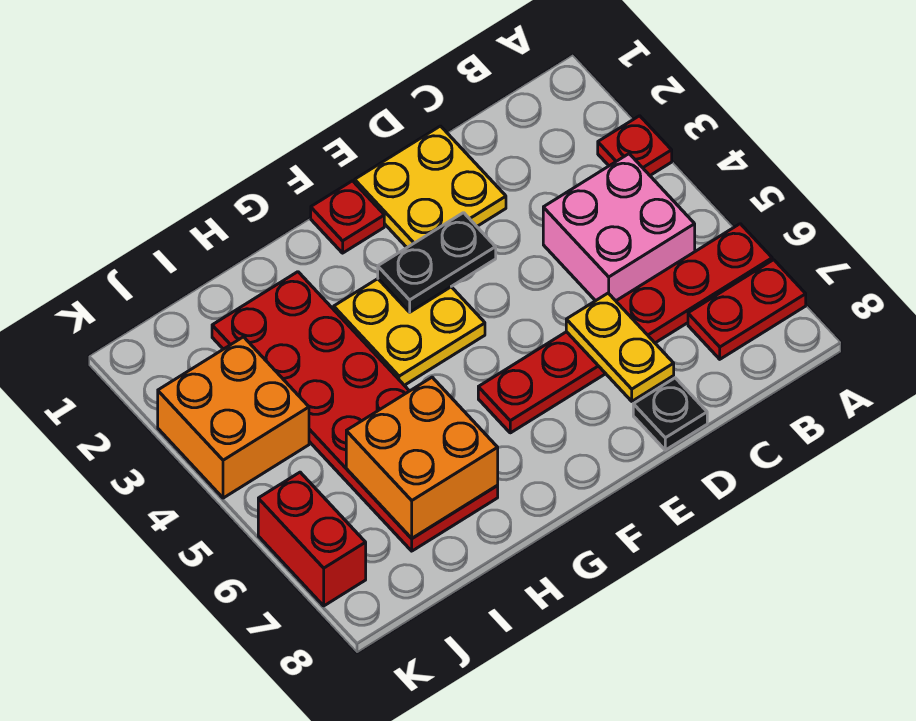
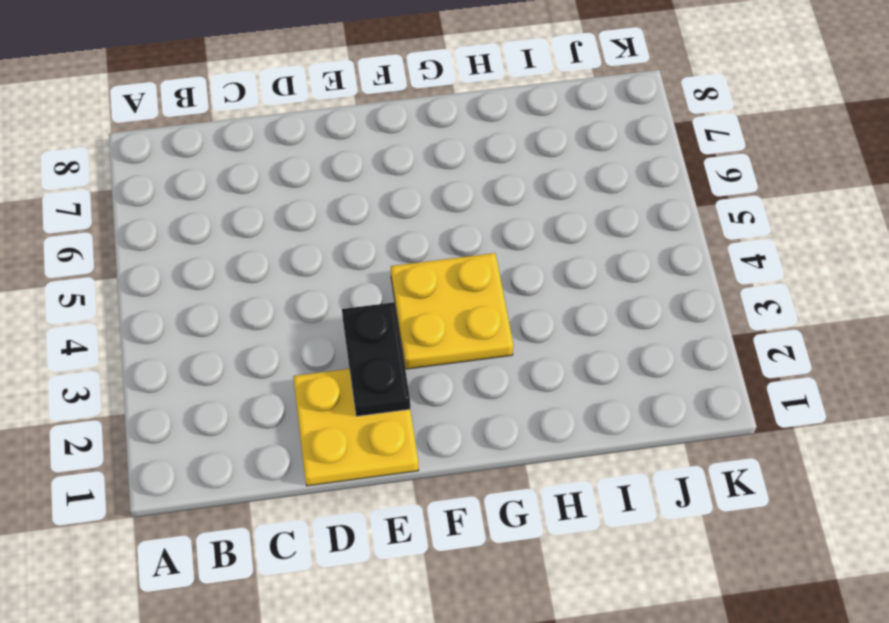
black plate E2:E3 level 2 -> black plate E3:F3 level 2
none -> red plate A3 level 1
none -> red plate A6:F6 level 1
none -> red plate A7:B7 level 1

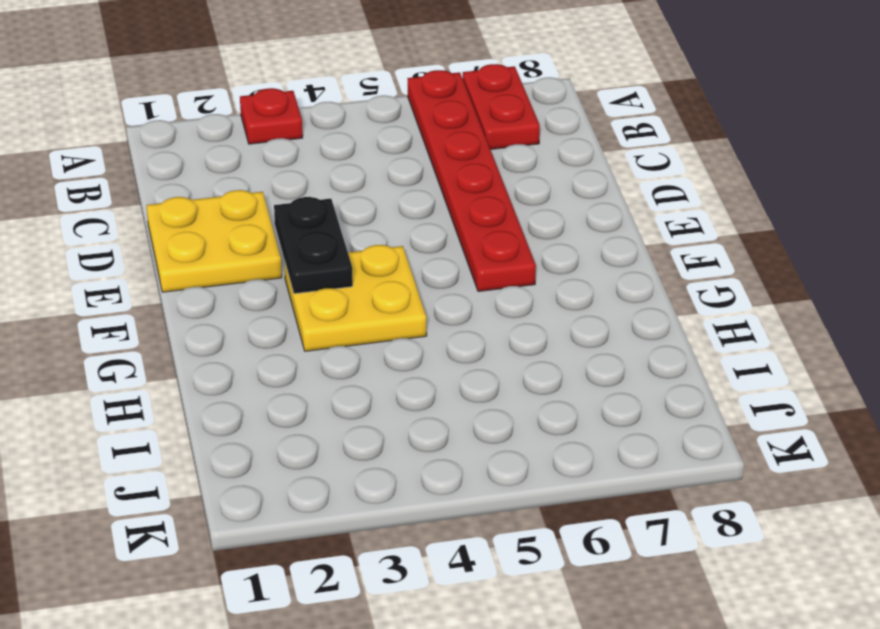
none -> pink brick B4:C5 level 1
none -> black plate D8 level 1
none -> red plate F1 level 1

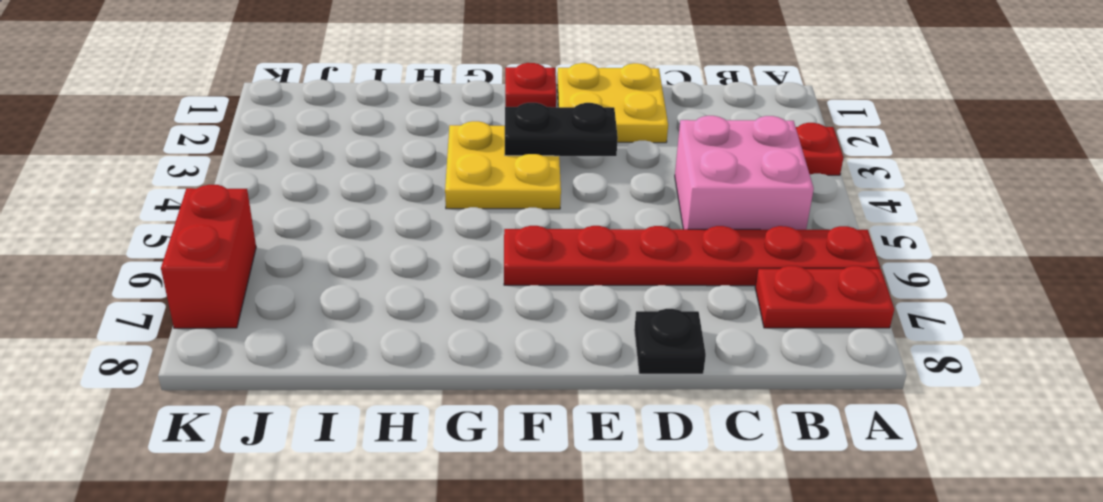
none -> red plate H2:I7 level 1
none -> orange brick J3:K4 level 1
none -> yellow plate D6:D7 level 2

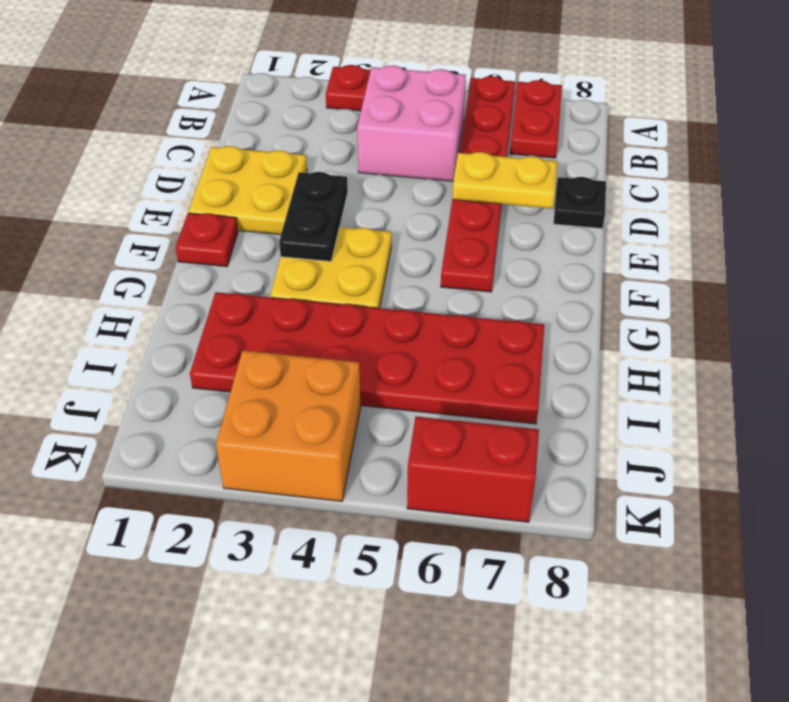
none -> orange brick H6:I7 level 2

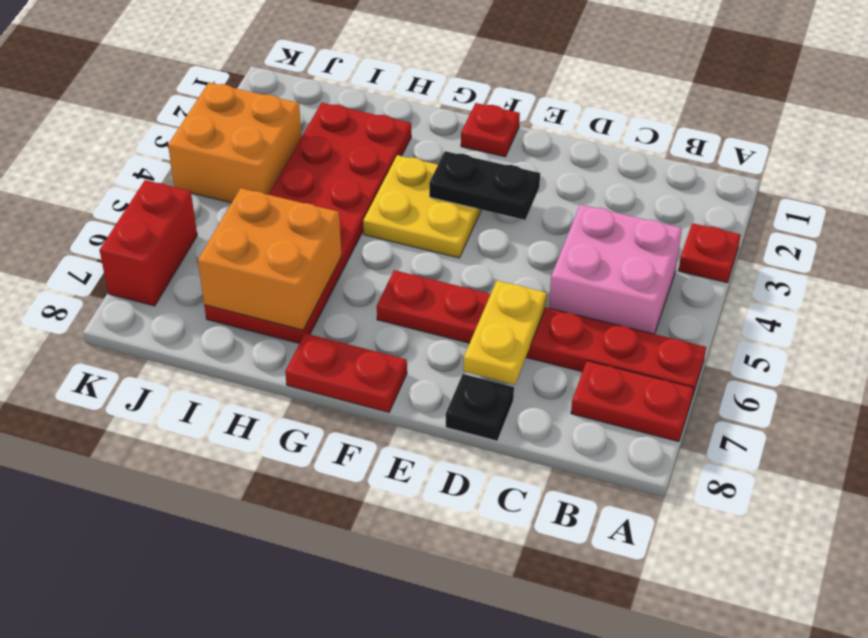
red plate F8:G8 level 1 -> none
none -> yellow plate D1:E2 level 1

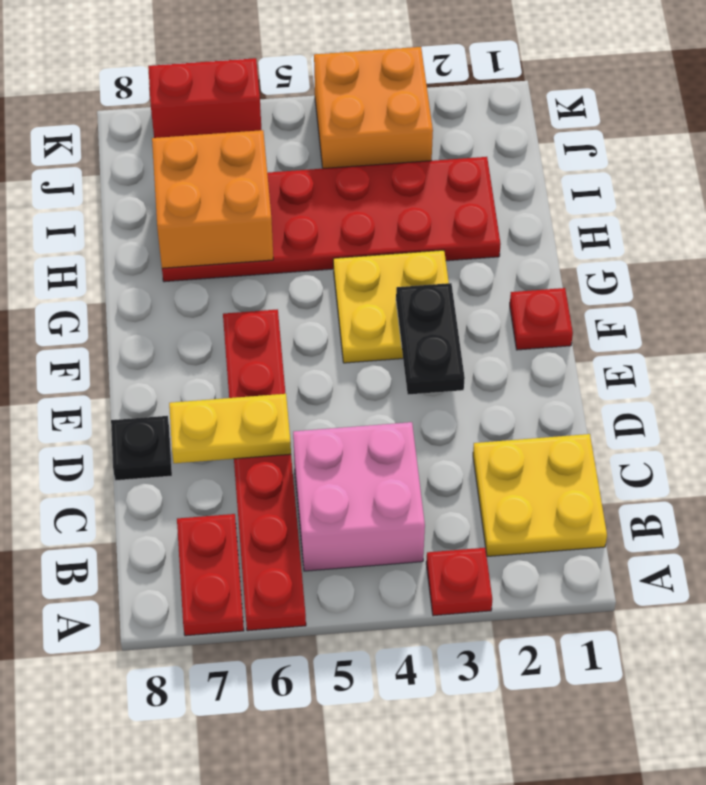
yellow plate B1:C2 level 1 -> yellow plate D1:E2 level 1

